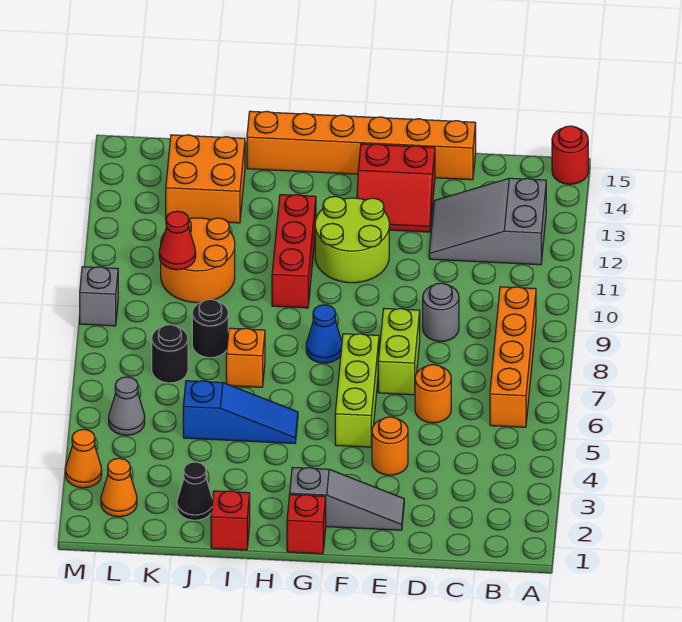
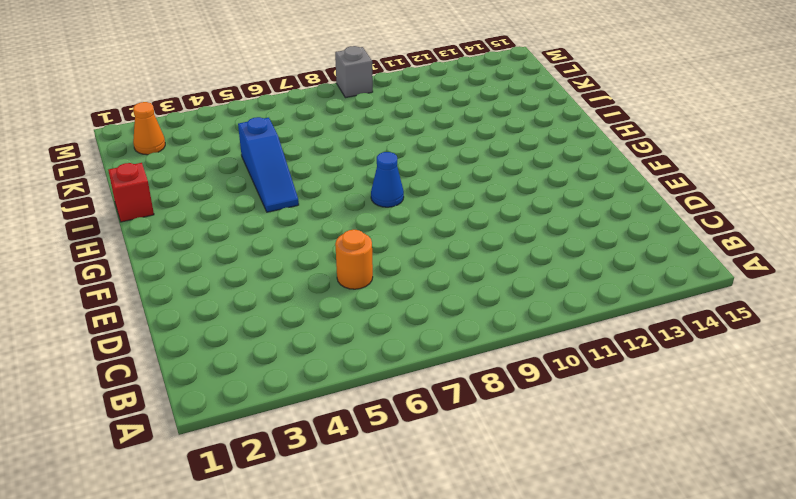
none -> red round brick A15 level 1
none -> orange brick B6:B9 level 1
none -> grey slope B12:D13 level 1 top B

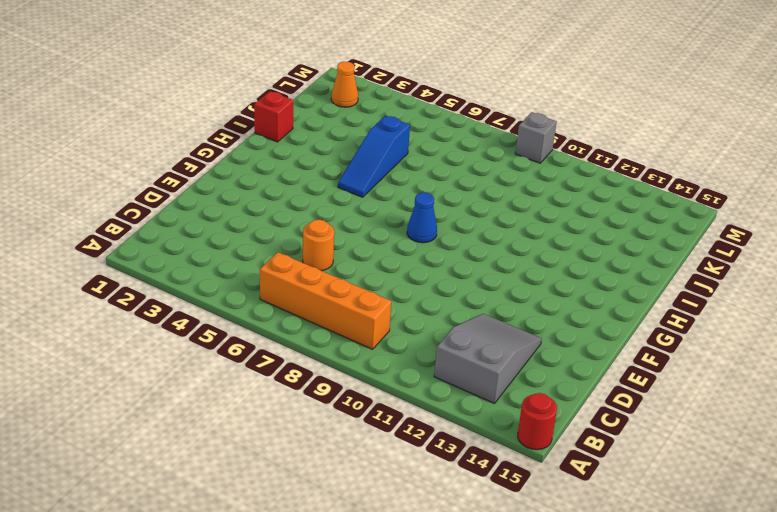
none -> grey round brick D9 level 1
none -> orange brick D15:I15 level 1
none -> grey slope E2:G2 level 1 top G

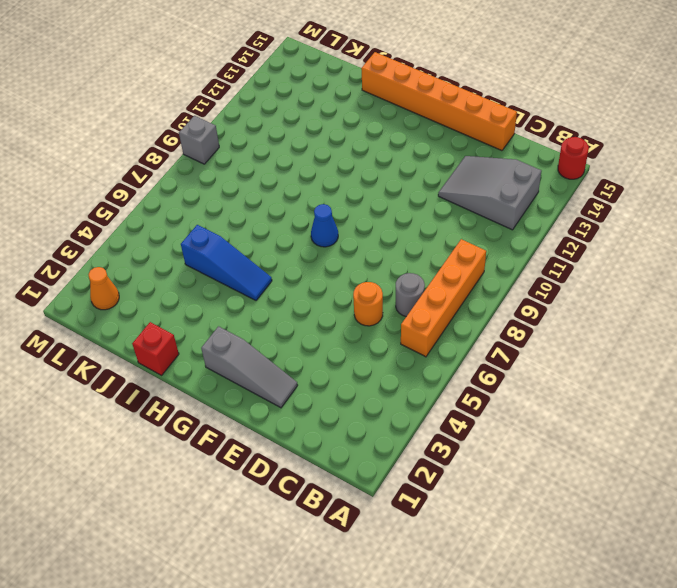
grey round brick C7 level 1 -> grey round brick D9 level 1
none -> orange round brick E4 level 1
none -> lime brick E7:E8 level 1
none -> red slope E13:F14 level 1 top 14

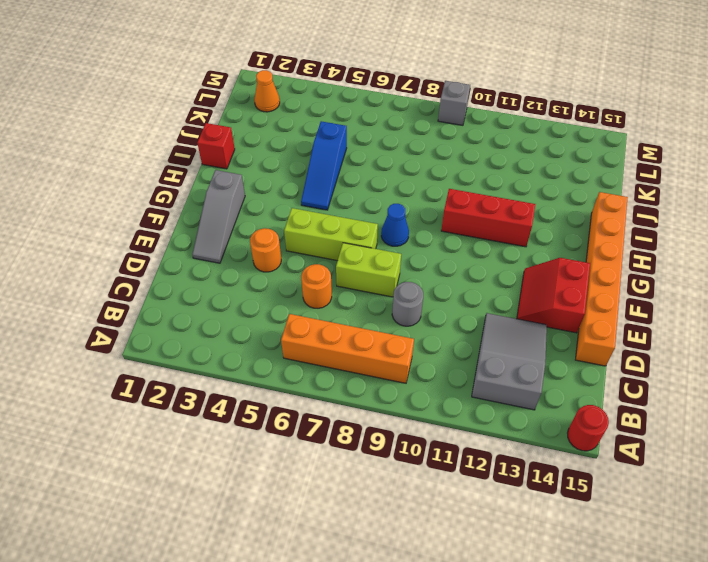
none -> lime round brick F11:G12 level 1
none -> red brick G1 level 1
none -> orange brick I7 level 1

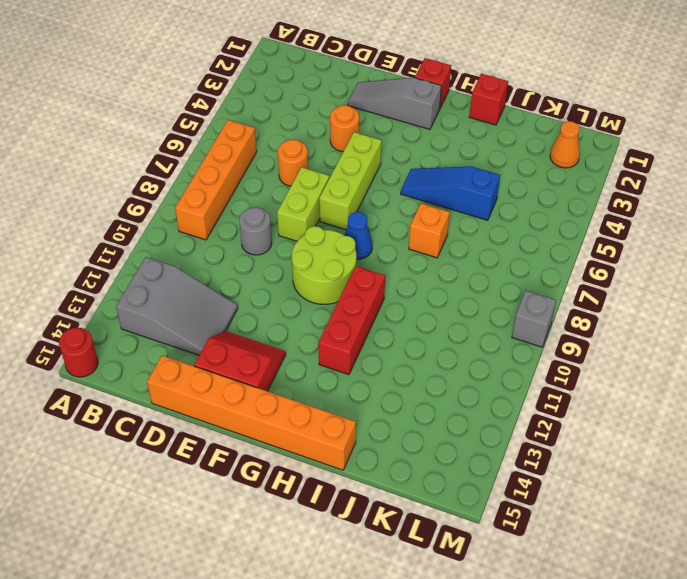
lime round brick F9:G10 level 1 -> lime round brick F11:G12 level 1
none -> black cone J2 level 1
none -> black round brick J8 level 1
none -> orange round brick J10:K11 level 1

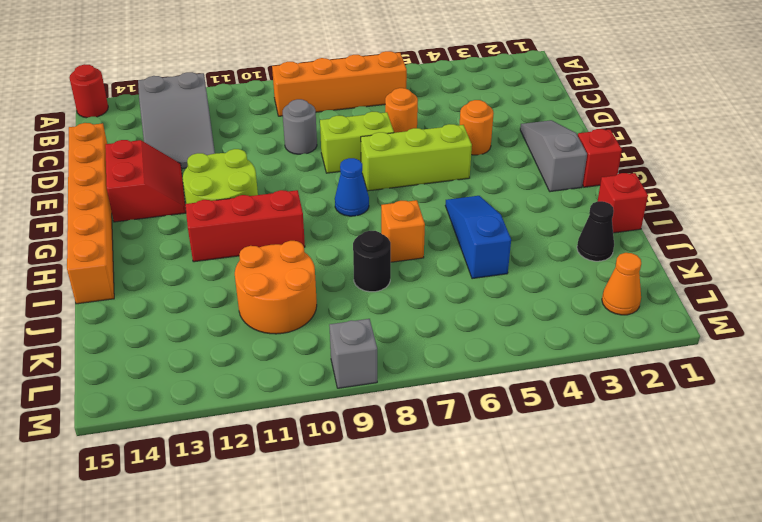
none -> orange brick J13:K14 level 1
none -> black round brick K7 level 1
none -> grey cone L5 level 1

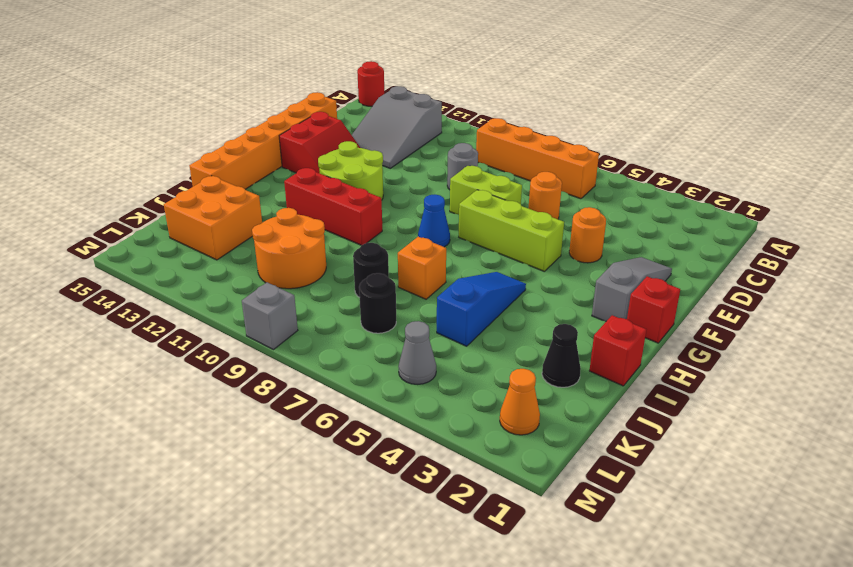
none -> orange cone M3 level 1
none -> red cone K10 level 2

